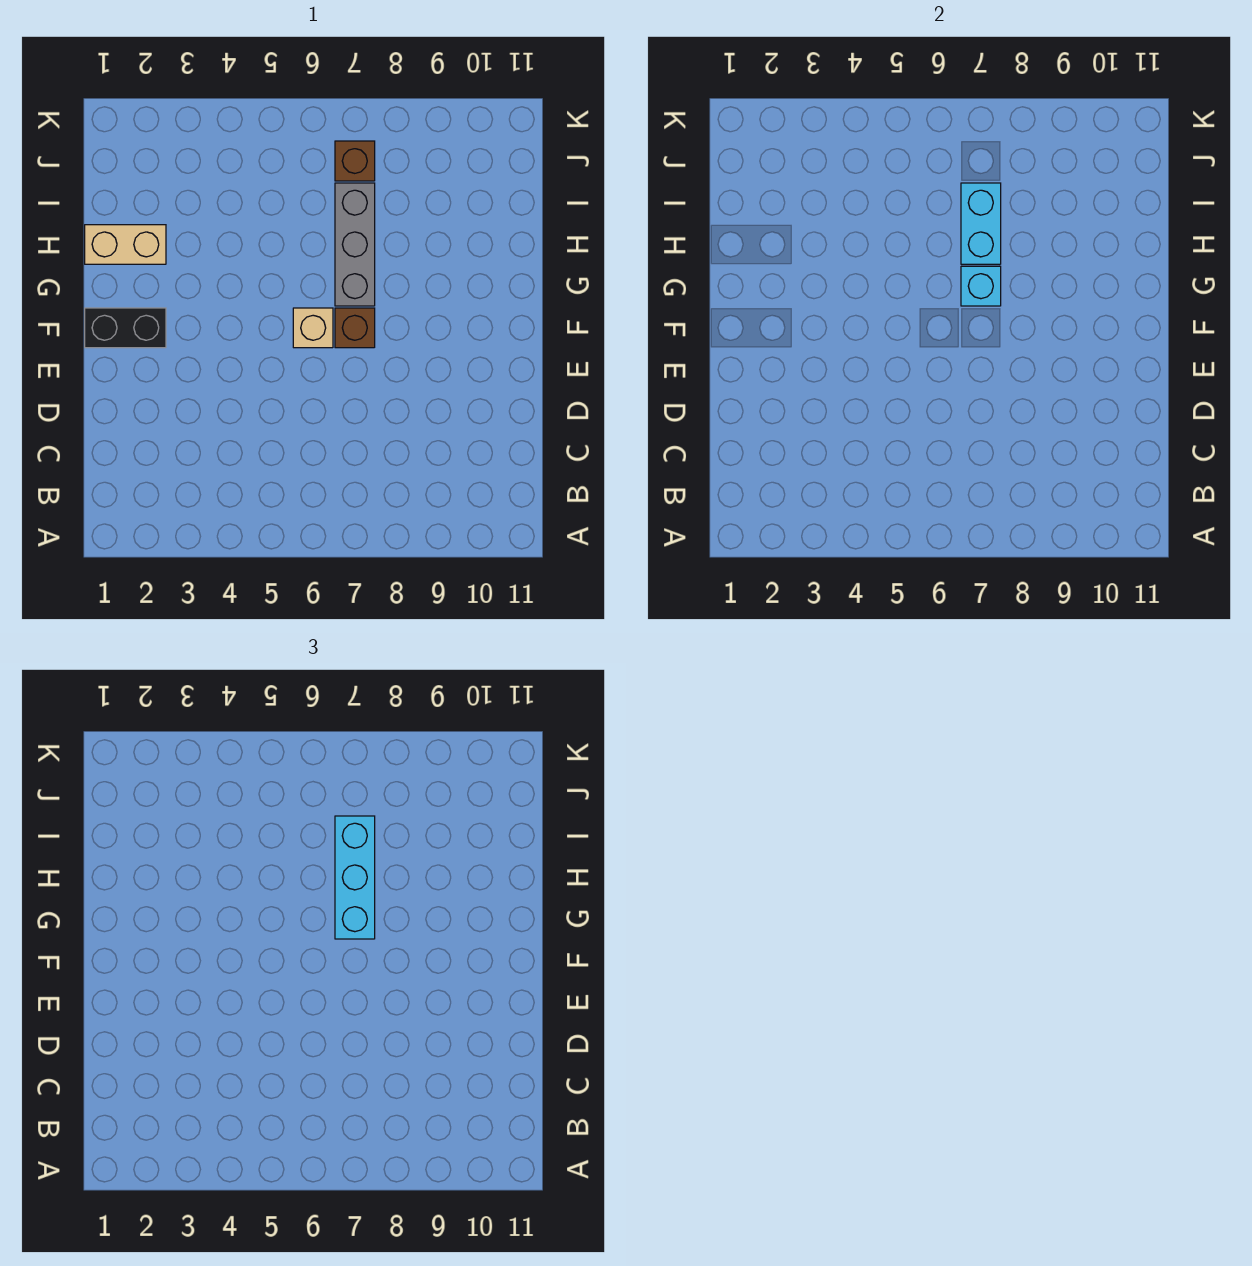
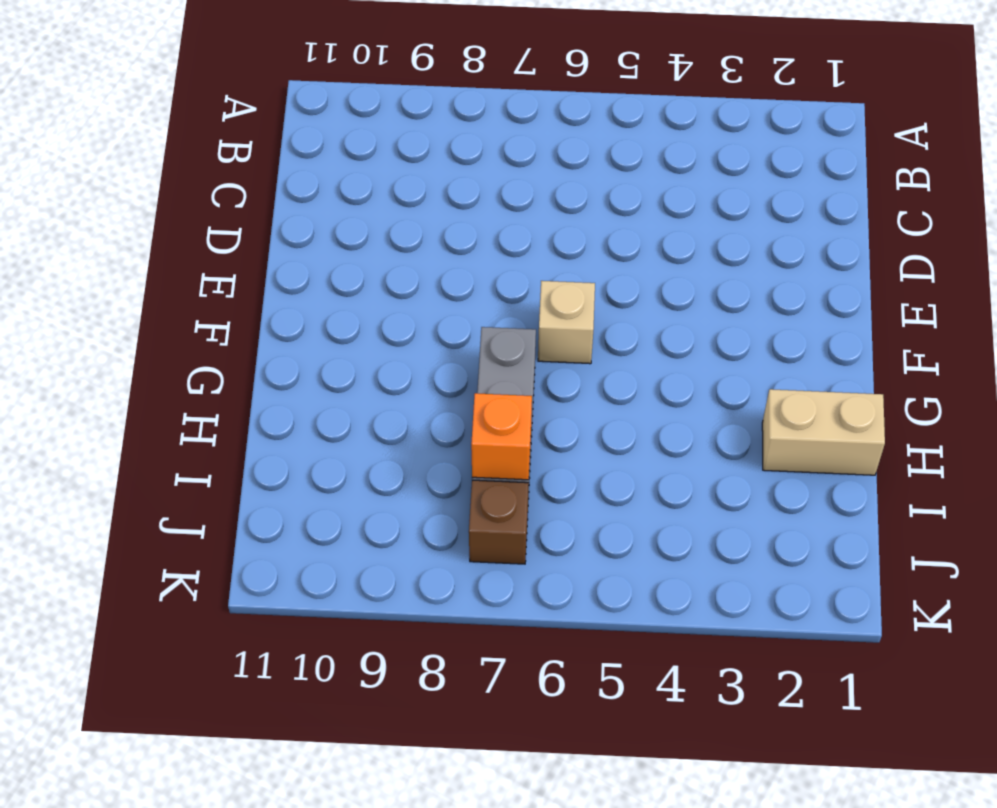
orange brick I7 level 2 -> cyan brick H7:I7 level 2
none -> black brick F1:F2 level 1
none -> brown brick F7 level 1

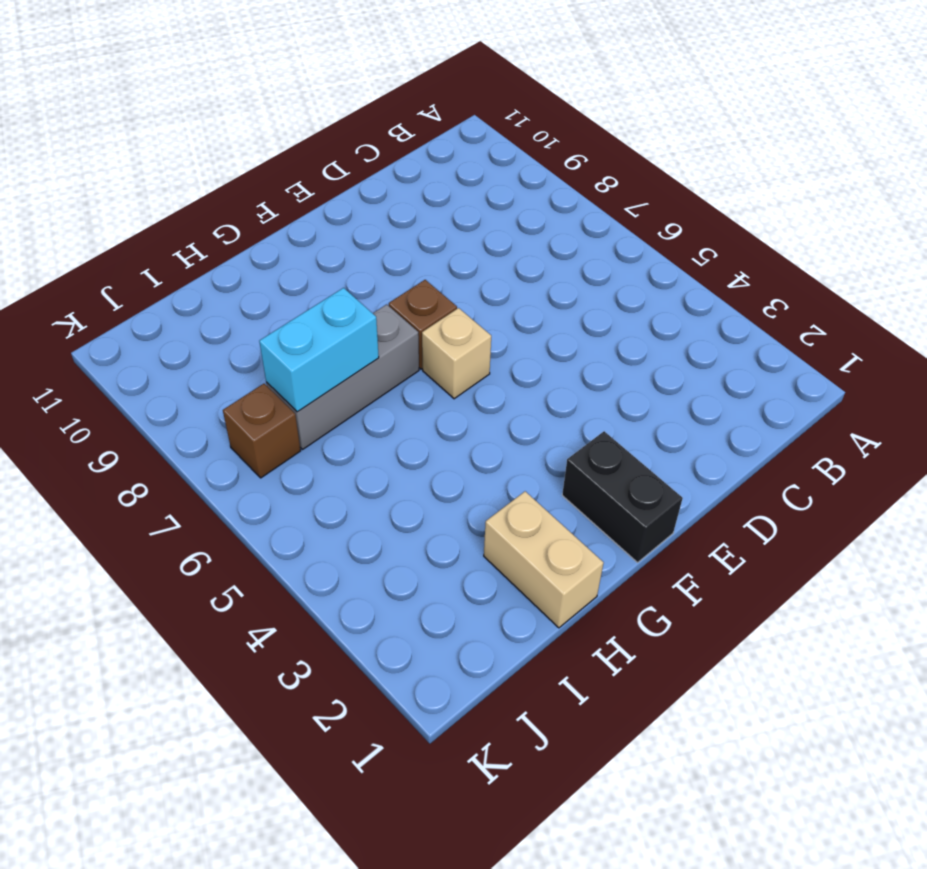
none -> cyan brick G7 level 2
none -> cyan brick G7:I7 level 3

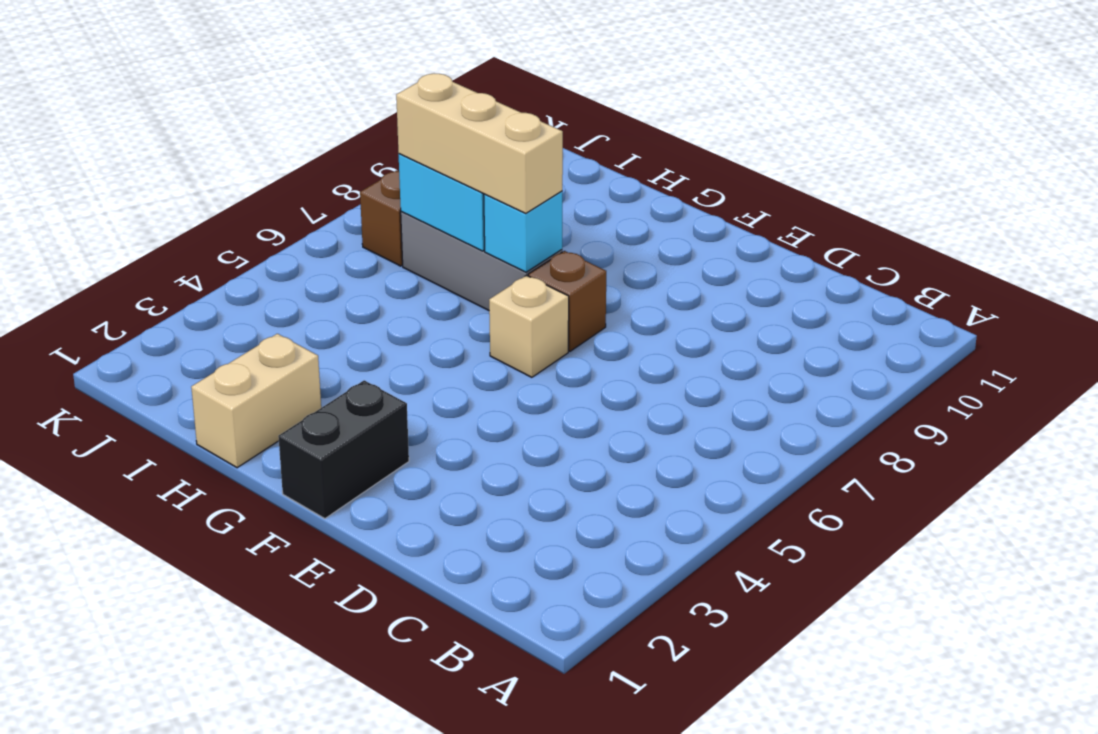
tan brick G7:I7 level 3 -> cyan brick G7:I7 level 3

